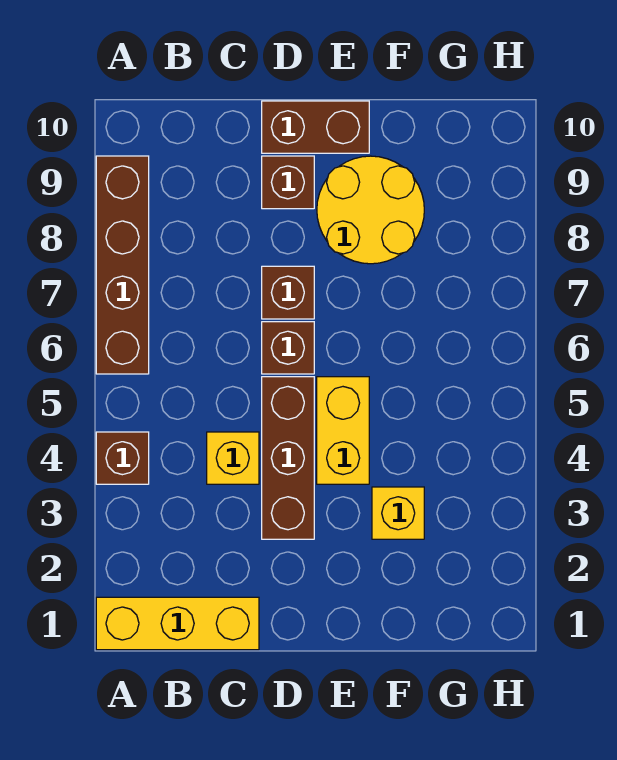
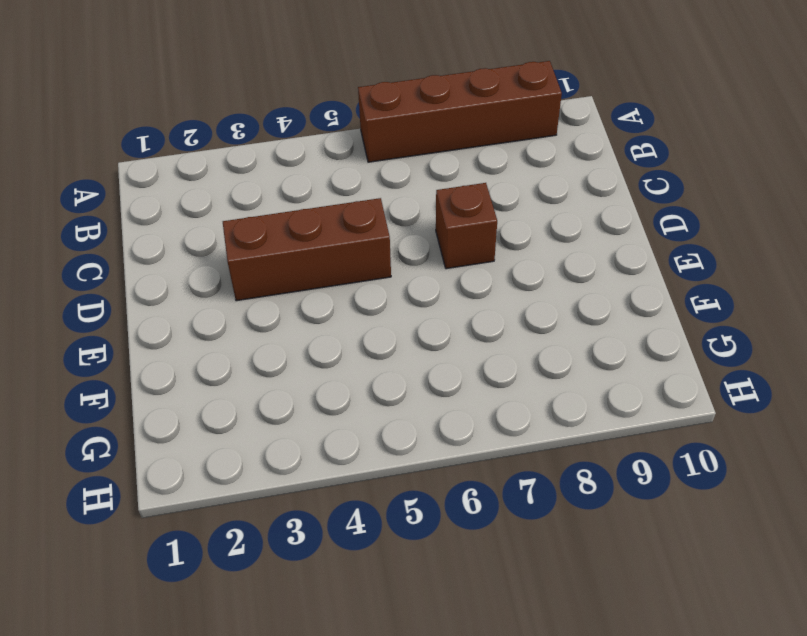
none -> yellow brick A1:C1 level 1
none -> brown brick A4 level 1
none -> yellow brick C4 level 1

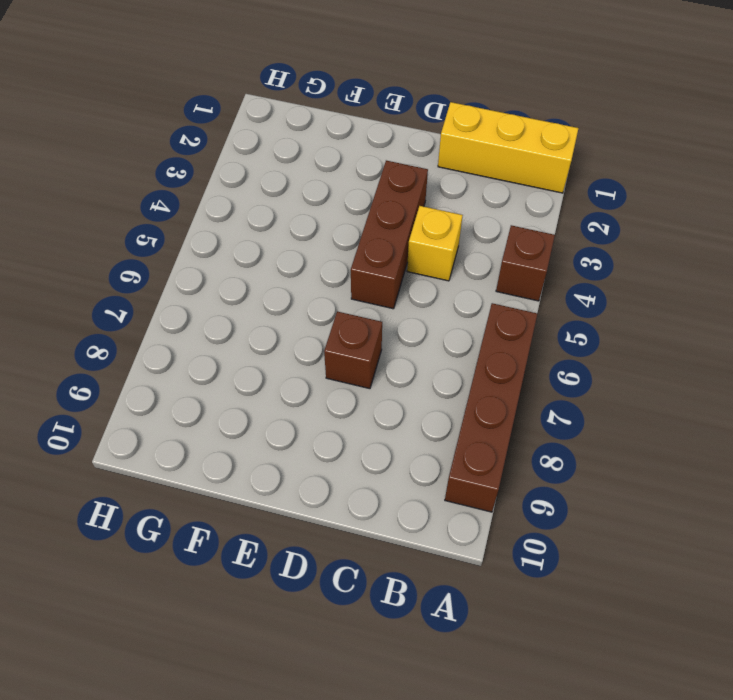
none -> brown brick D6 level 1
none -> brown brick D9 level 1
none -> brown brick D10:E10 level 1

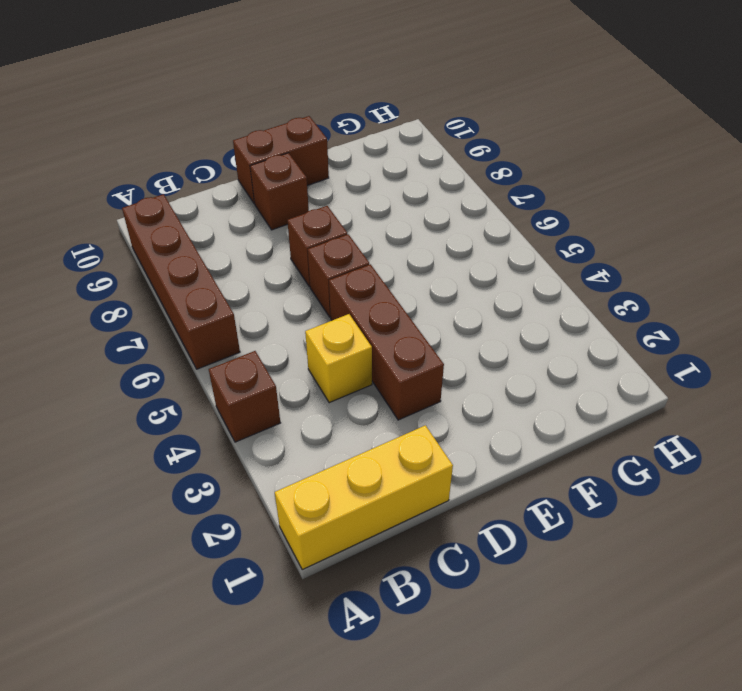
none -> yellow brick E4:E5 level 1
none -> yellow round brick E8:F9 level 1
none -> yellow brick F3 level 1

